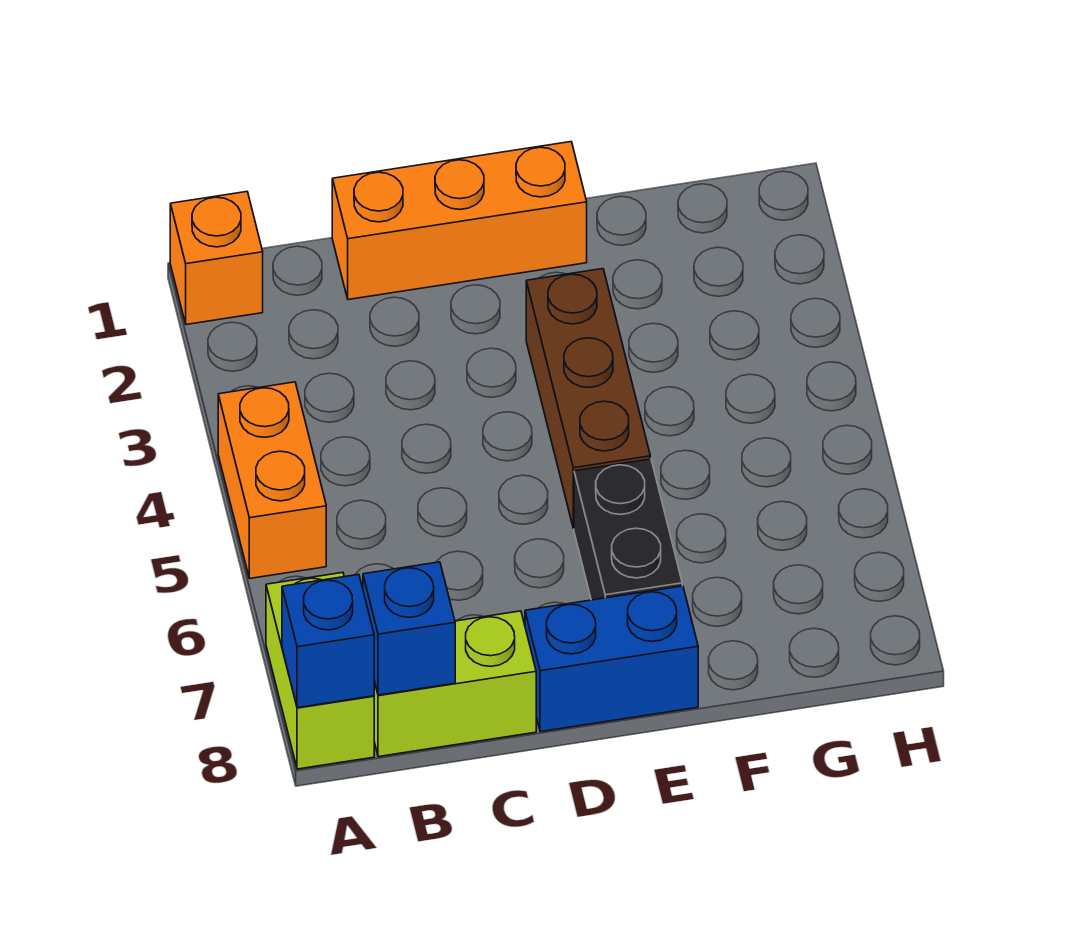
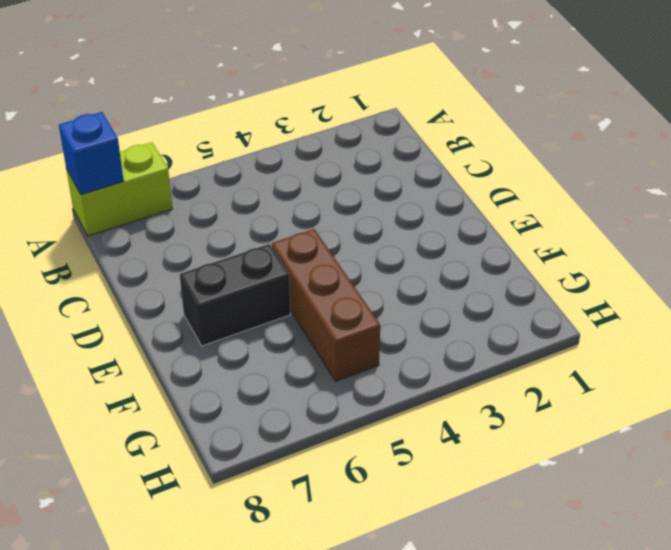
brown brick E5:G5 level 1 -> brown brick E3:E5 level 1
none -> orange brick A1 level 1
none -> orange brick A4:A5 level 1

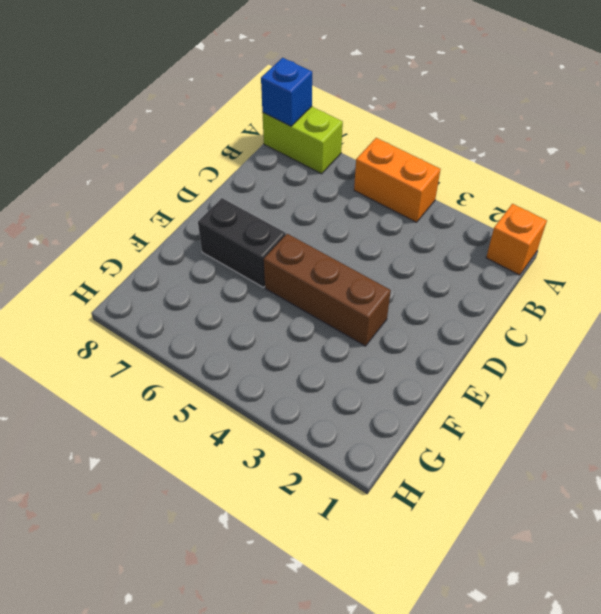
none -> lime brick B8:C8 level 1
none -> orange brick C1:E1 level 1

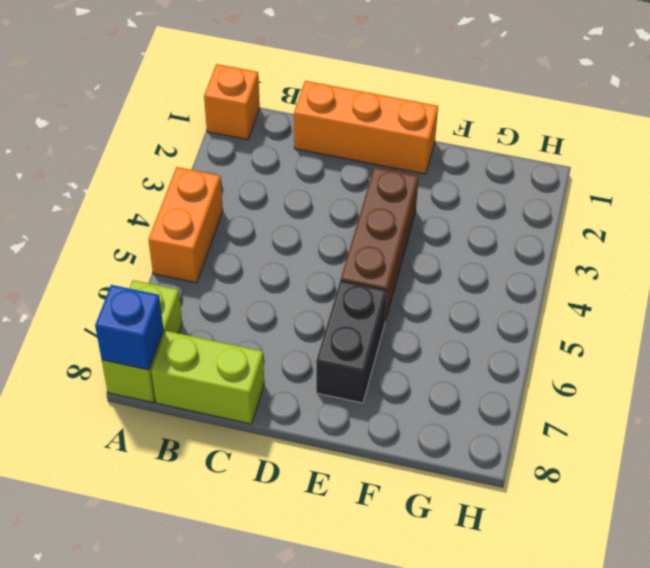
none -> blue brick D8:E8 level 1
none -> blue brick B8 level 2

